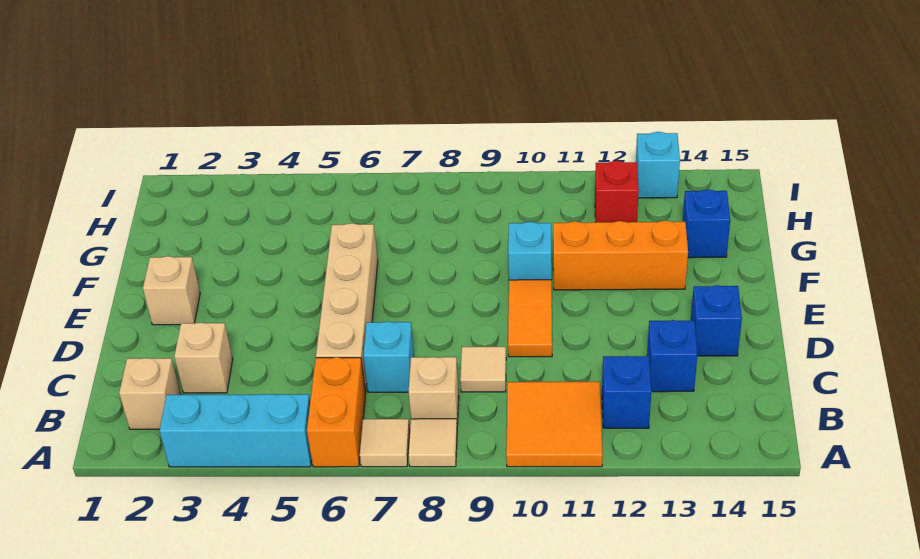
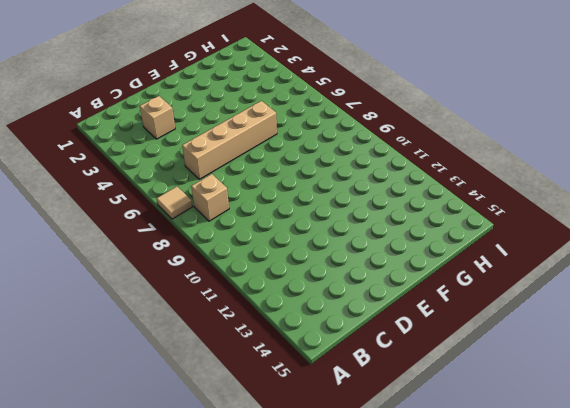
none -> cyan brick A3:A5 level 1
none -> orange brick A6:B6 level 1
none -> tan tile A8 level 1

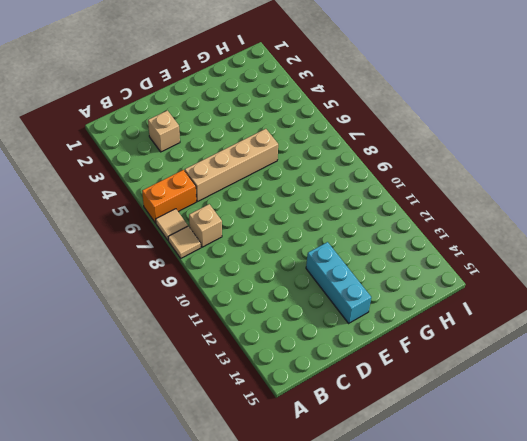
cyan brick E12:E14 level 1 -> cyan brick A3:A5 level 1
none -> orange tile A10:B11 level 1
none -> tan brick B2 level 1
none -> blue brick B12 level 1

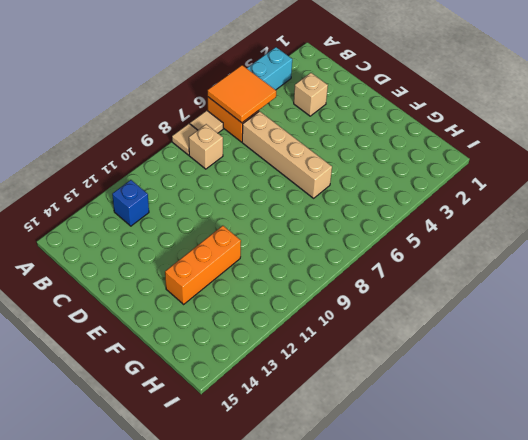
orange tile A5:B6 level 2 -> orange tile A10:B11 level 1
none -> tan brick B2 level 1
none -> cyan brick C7 level 1
none -> tan tile C9 level 1

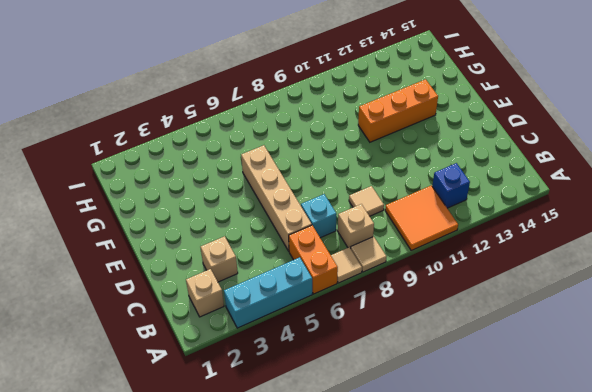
none -> blue brick C13 level 1
none -> orange tile D10:E10 level 1
none -> blue brick D14 level 1

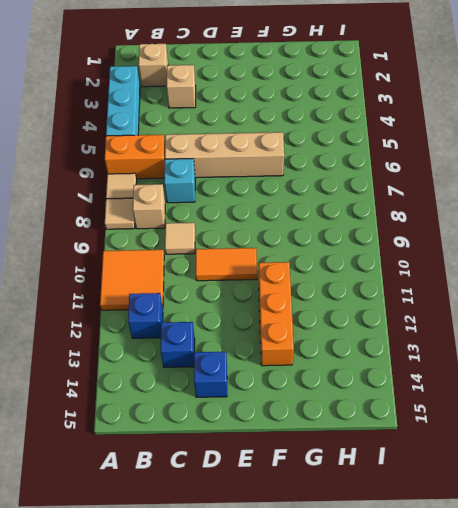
none -> tan brick E2 level 1
none -> cyan brick F10 level 1
none -> blue brick G14 level 1

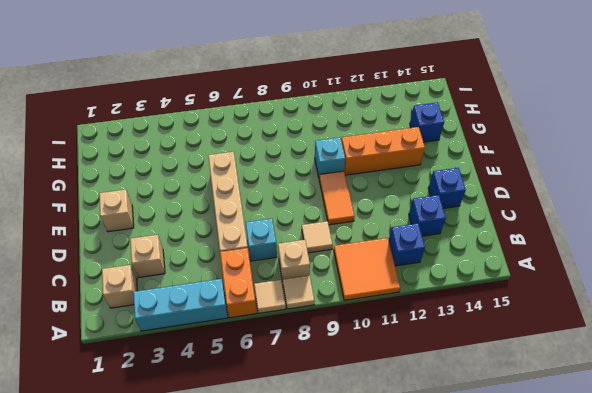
none -> red brick H12 level 1
none -> cyan brick I13 level 1

